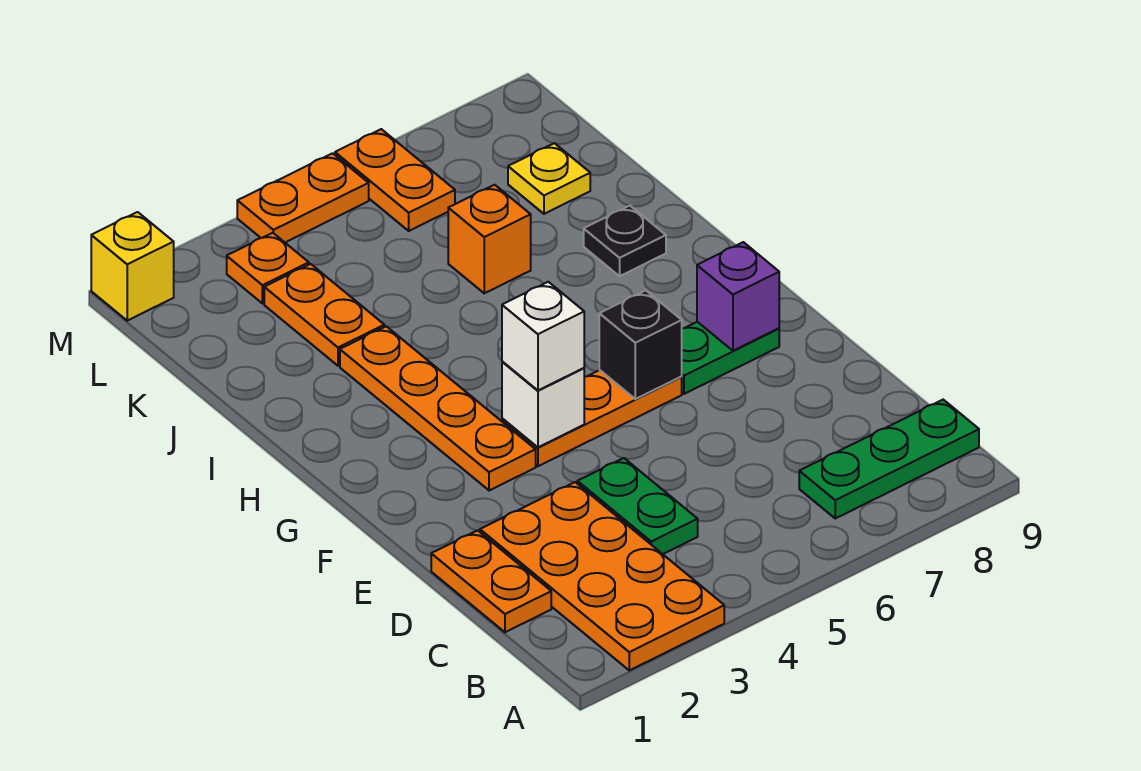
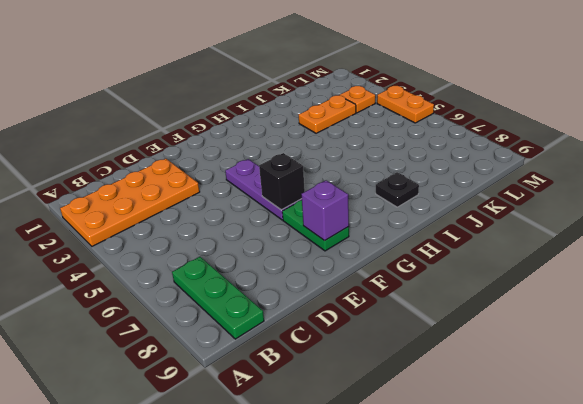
purple plate F4:F6 level 1 -> orange plate F4:F6 level 1
none -> orange plate C1:D1 level 1
none -> green plate C4:D4 level 1
none -> orange plate F3:I3 level 1

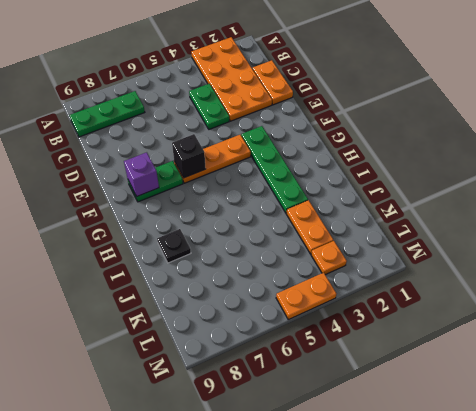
green plate F3:I3 level 1 -> orange plate F3:I3 level 1
none -> orange brick J6 level 1
none -> yellow plate K8 level 1
none -> orange plate L6:M6 level 1

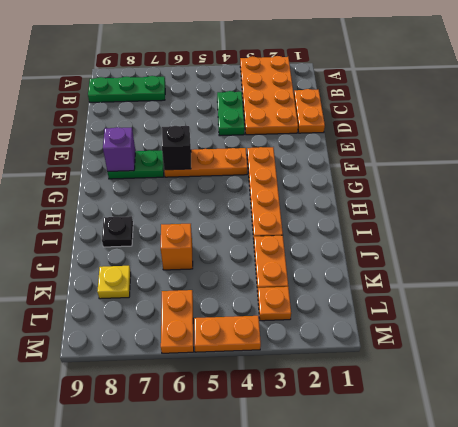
none -> yellow brick M1 level 1
none -> white brick F4 level 2
none -> white brick F4 level 3

